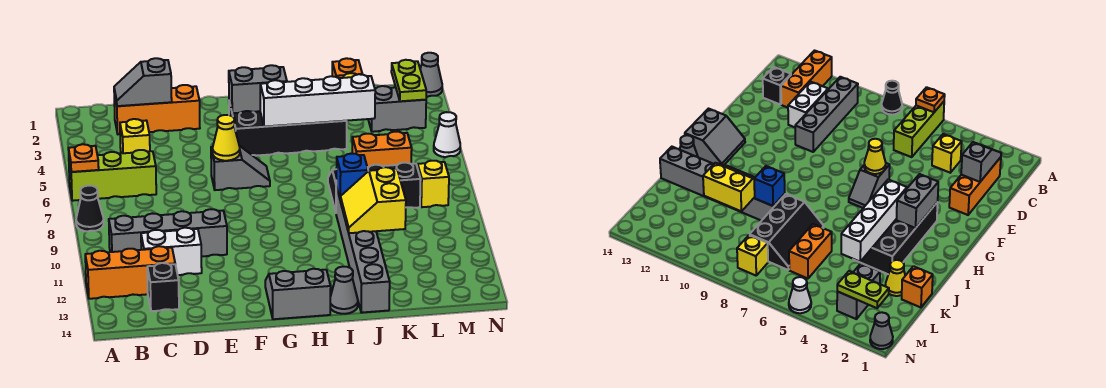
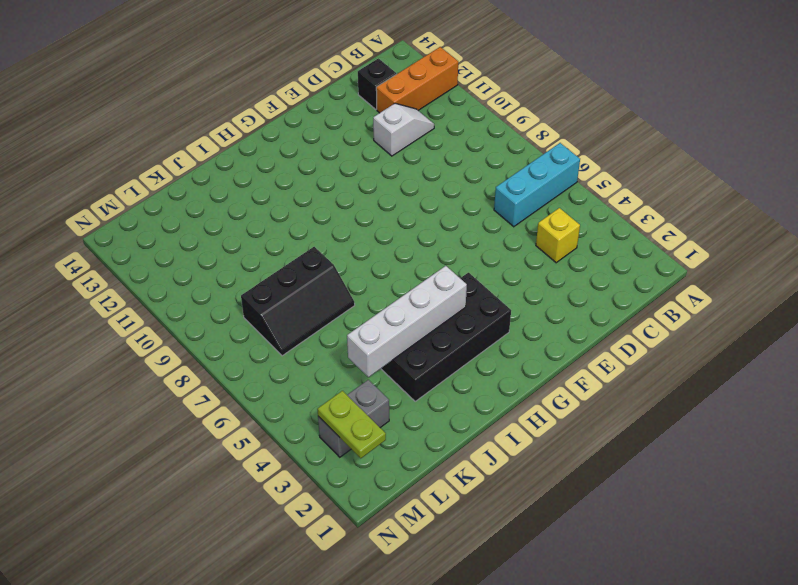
cyan brick A6:C6 level 1 -> lime brick A6:C6 level 1
white slope C11:D11 level 1 top D -> white brick C11:D11 level 1
none -> black cone A8 level 1
none -> grey brick B10:E10 level 1
none -> orange brick C2:E2 level 1

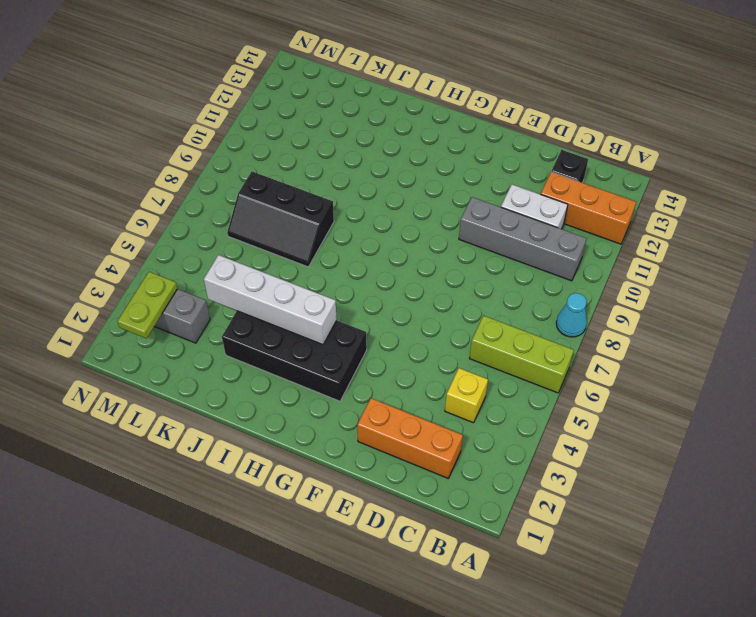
cyan cone A8 level 1 -> black cone A8 level 1
none -> grey slope F6:G6 level 1 top F
none -> grey slope G13:H14 level 1 top 14
none -> grey cone I14 level 1

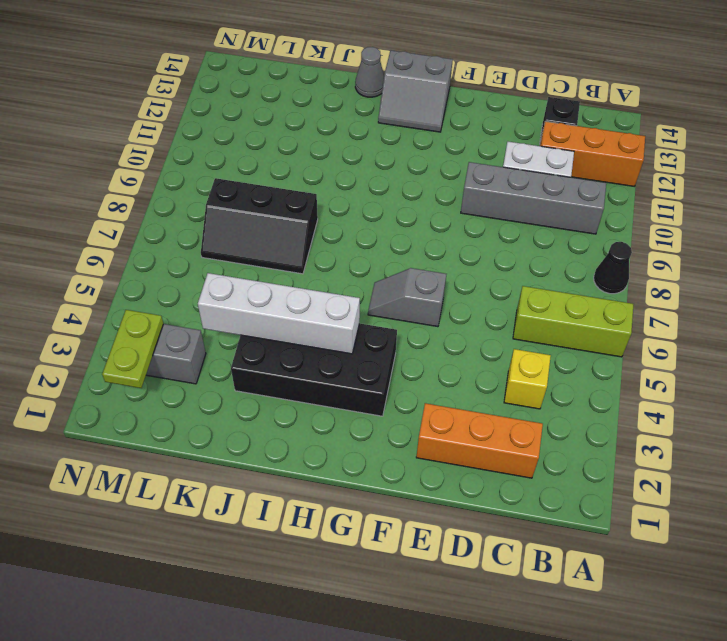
none -> grey brick J9:J14 level 1
none -> orange brick K1 level 1
none -> yellow cone K2 level 1

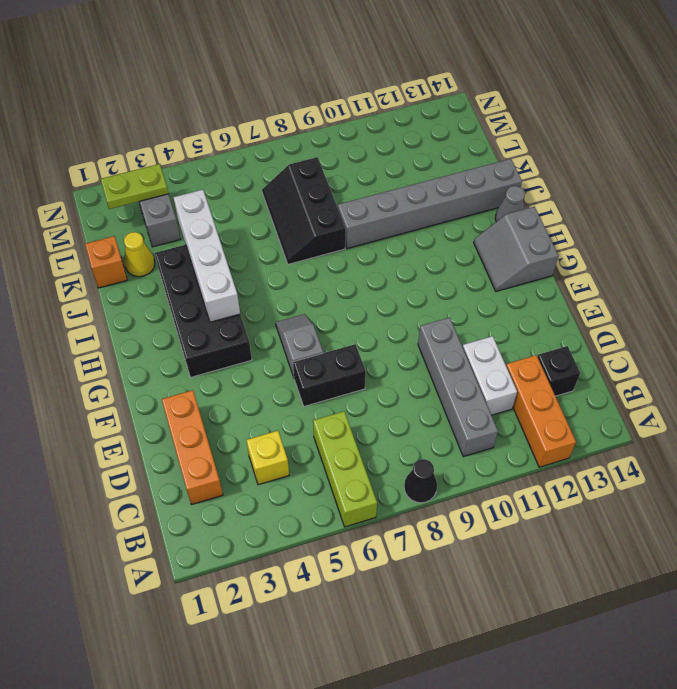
black brick E6:E7 level 1 -> none
none -> orange brick K6:L6 level 1
none -> yellow brick M8 level 1
none -> grey cone N1 level 1

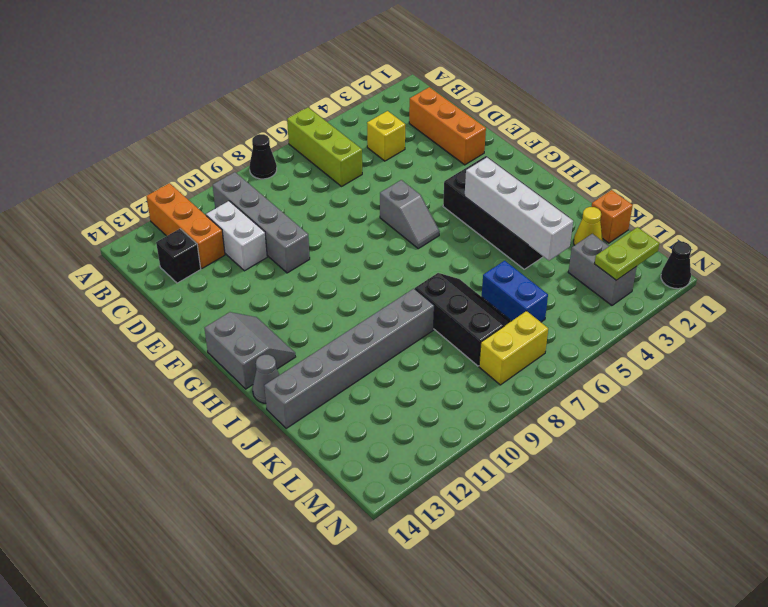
blue brick K6:L6 level 1 -> orange brick K6:L6 level 1
yellow brick M7:M8 level 1 -> yellow brick M8 level 1
black cone N1 level 1 -> grey cone N1 level 1
none -> white cone N5 level 1
none -> orange plate A6 level 2
none -> grey slope C2:D2 level 2 top D

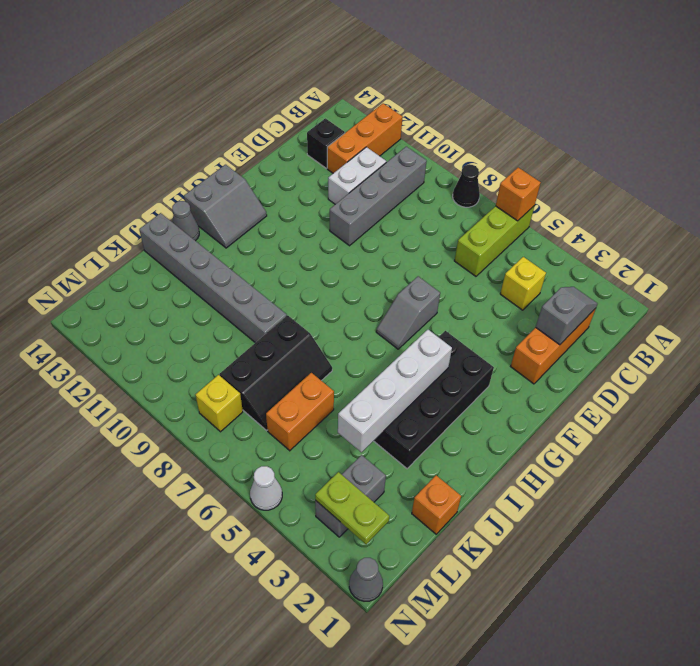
orange brick A6 level 2 -> orange plate A6 level 2
none -> yellow cone K2 level 1
none -> yellow cone F6 level 2
none -> grey brick G3:H3 level 2

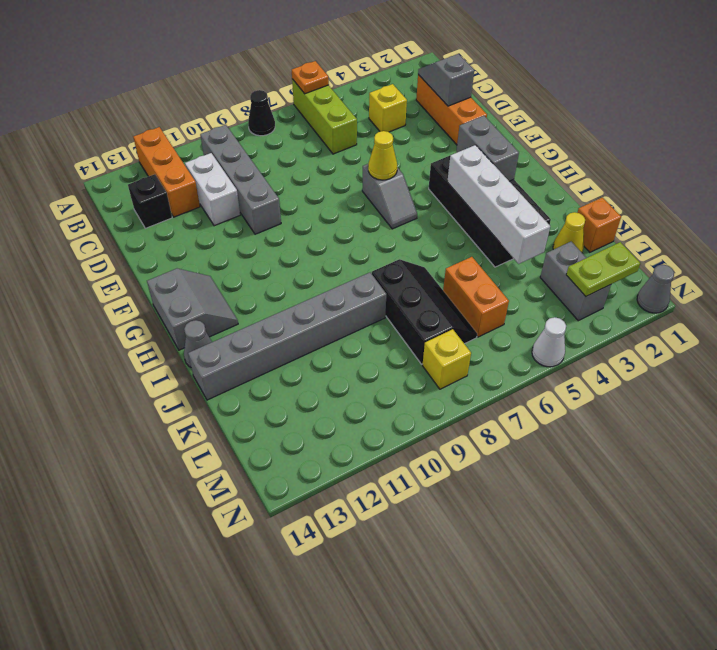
none -> blue brick J9 level 2
none -> yellow slope J10:K11 level 2 top K

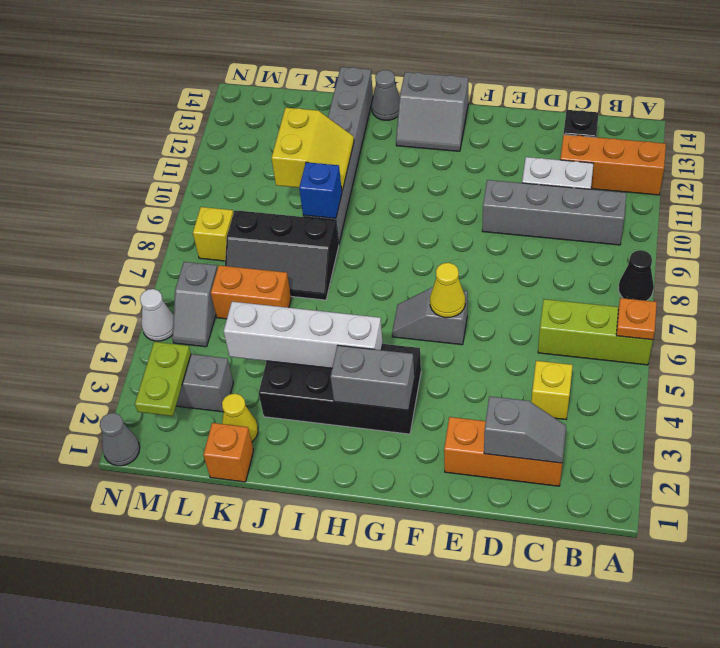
grey slope M5:M6 level 1 top 6 -> none

